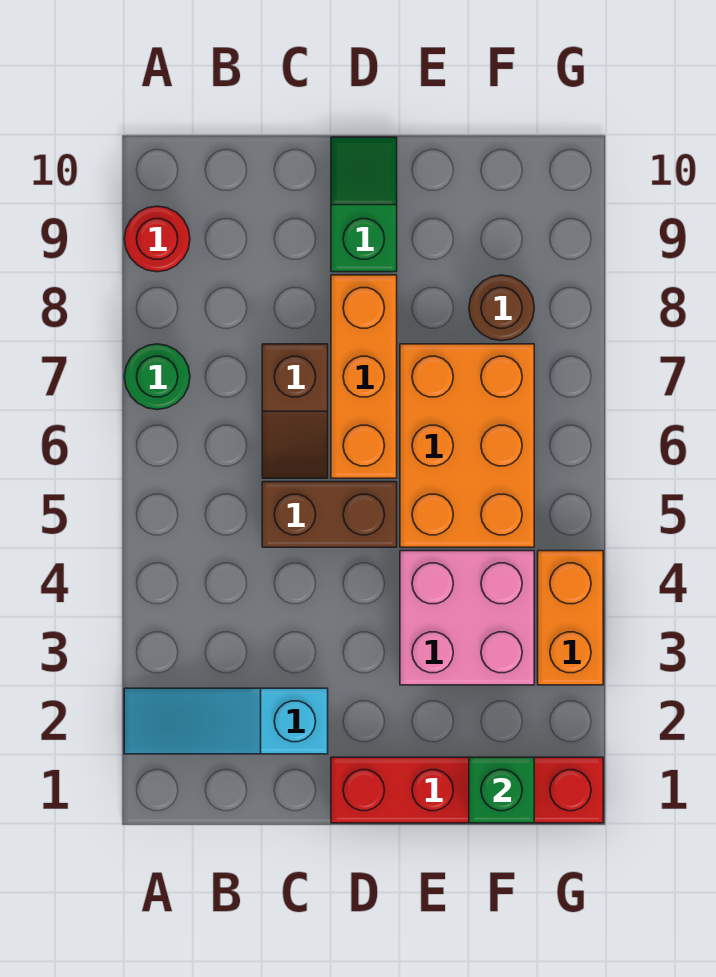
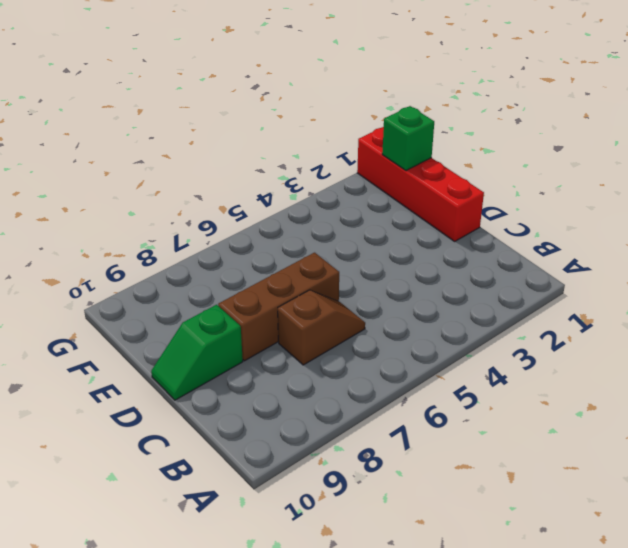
brown brick D6:D8 level 1 -> orange brick D6:D8 level 1
none -> cyan slope A2:C2 level 1 top C
none -> green round brick A7 level 1
none -> red round brick A9 level 1

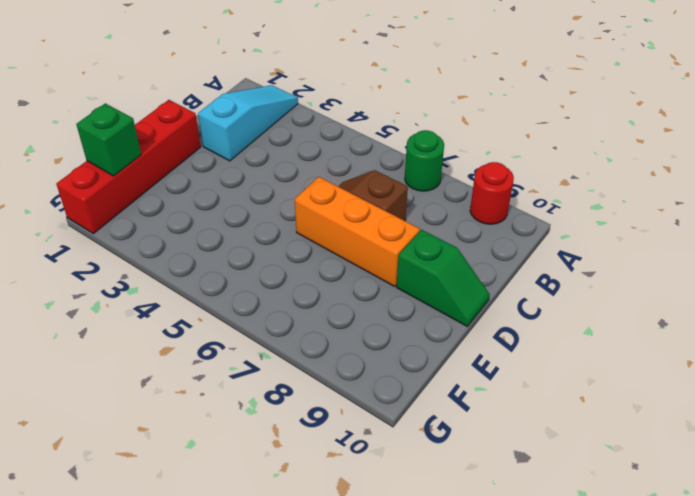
none -> brown brick C5:D5 level 1
none -> pink brick E3:F4 level 1
none -> orange brick E5:F7 level 1

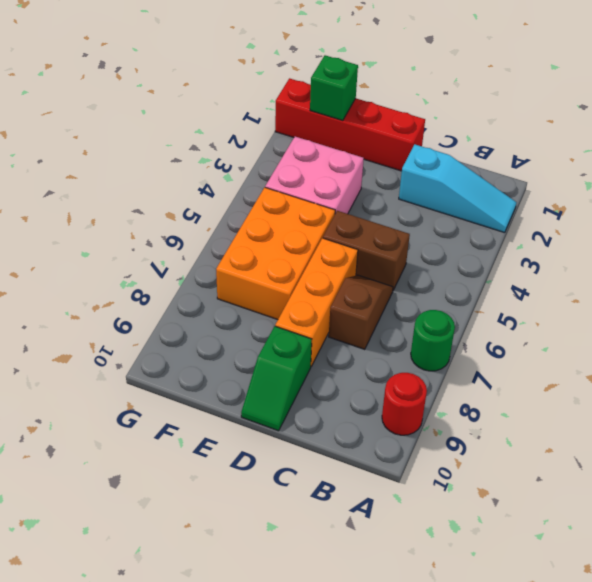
none -> brown round brick F8 level 1
none -> orange brick G3:G4 level 1

